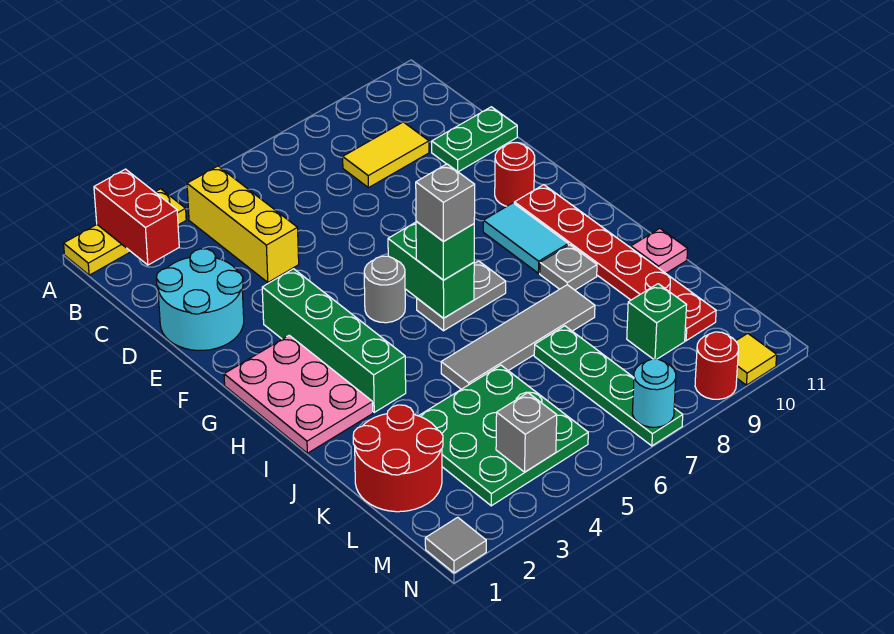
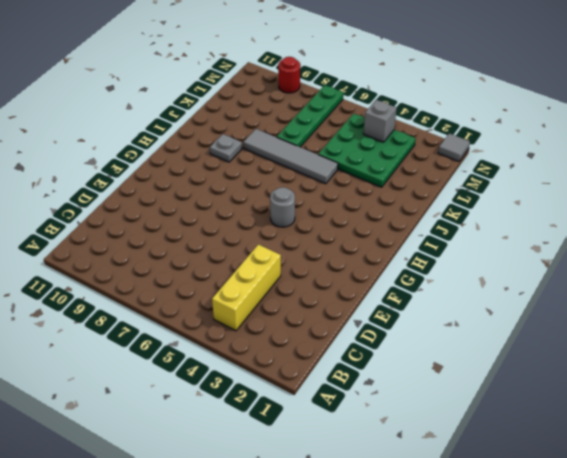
none -> yellow plate A1:A3 level 1
none -> yellow tile C8:C9 level 1
none -> cyan round brick D1:E2 level 1

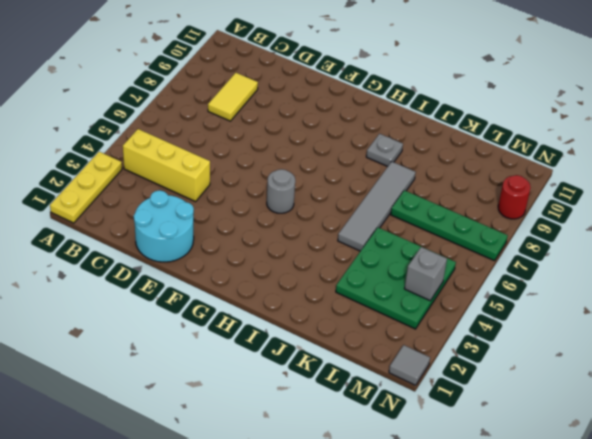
none -> green plate D10:D11 level 1
none -> green brick F3:I3 level 1
none -> red round brick F10 level 1

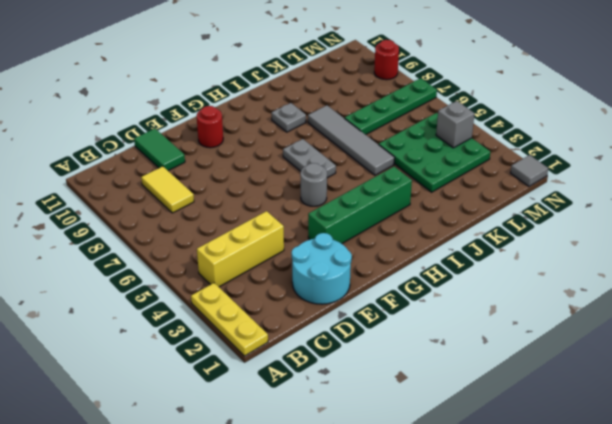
green tile D10:D11 level 1 -> green plate D10:D11 level 1
none -> pink plate G1:I2 level 1
none -> cyan tile G9:H9 level 1
none -> red plate G10:L10 level 1

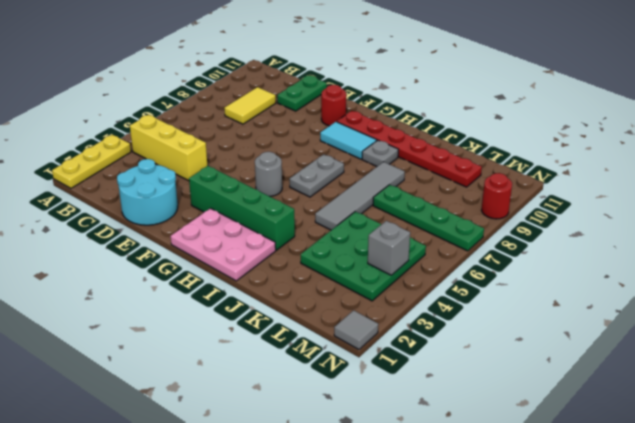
none -> pink plate J11 level 1
none -> red round brick K1:L2 level 1
none -> green brick L9 level 1

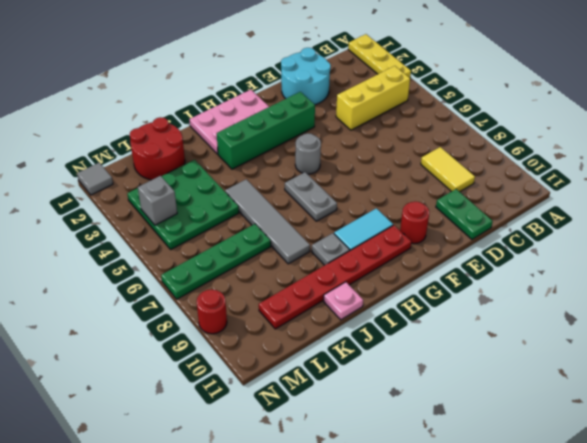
none -> green brick L9 level 1
none -> yellow tile N10 level 1
none -> red brick A2:B2 level 2

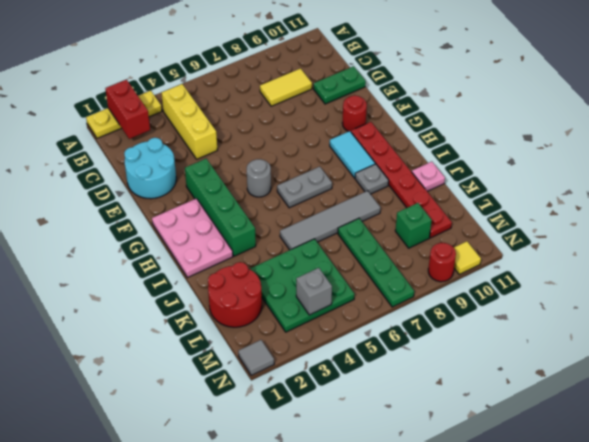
none -> green brick G6:H6 level 2
none -> cyan round brick N7 level 2
none -> green brick H6 level 3

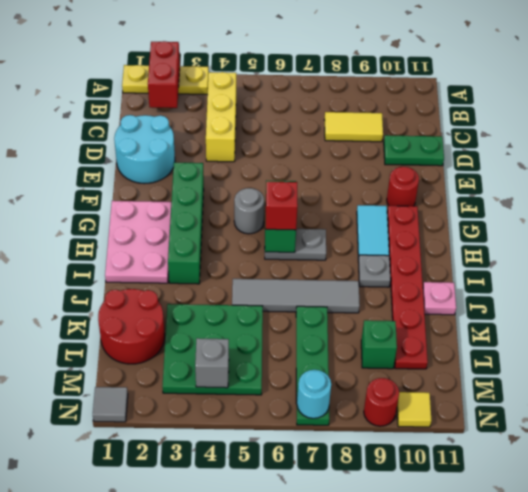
red brick H6 level 3 -> green brick H6 level 3
none -> grey brick H6 level 4

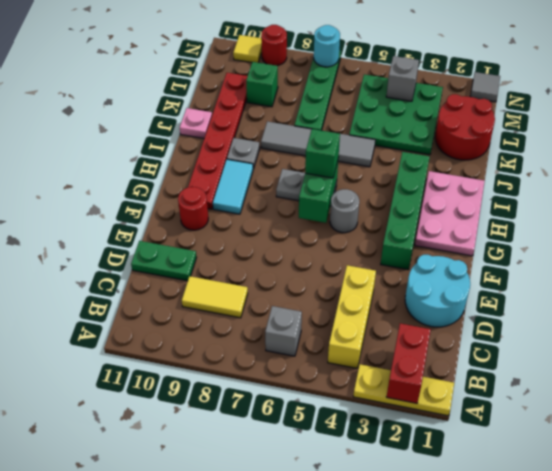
grey brick B6 level 1 -> grey brick H6 level 4

